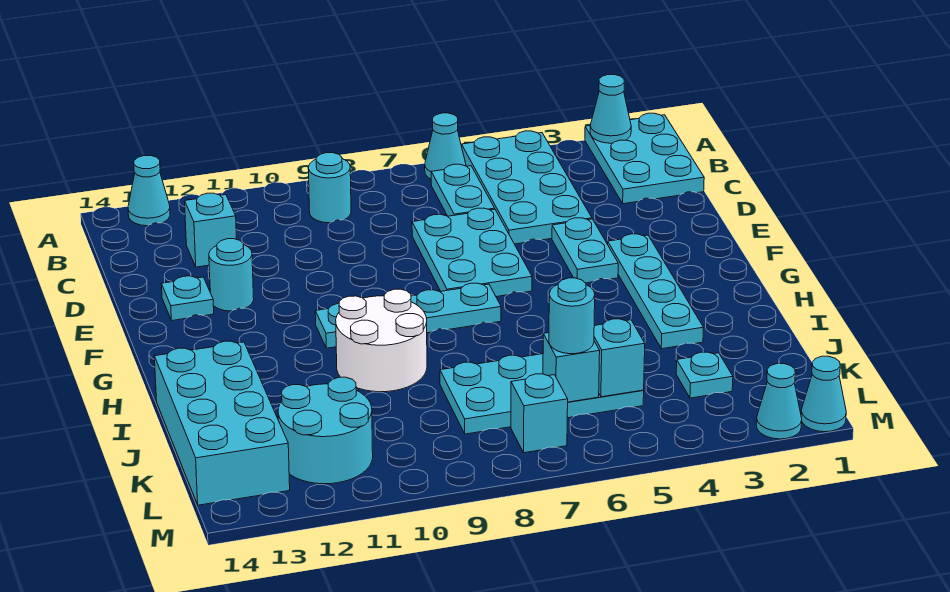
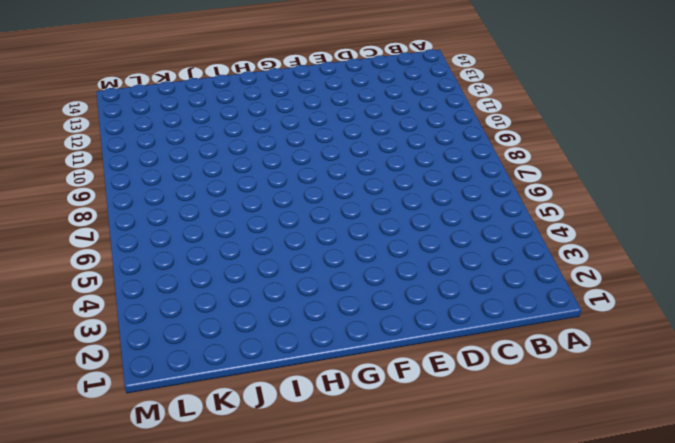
none -> cyan plate A1:C2 level 1
none -> cyan plate A4:D5 level 1
none -> cyan cone A6 level 1

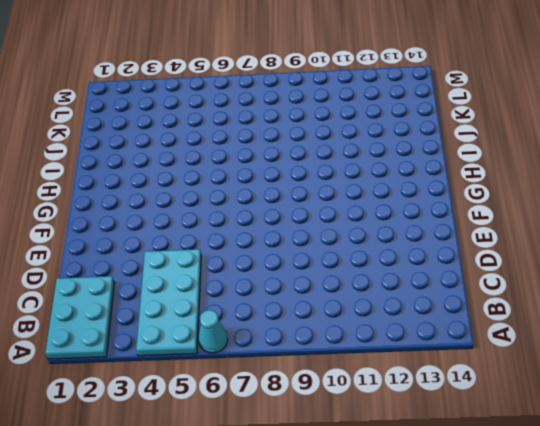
none -> cyan cone A13 level 1
none -> cyan plate B6:C6 level 1
none -> cyan round brick B9 level 1

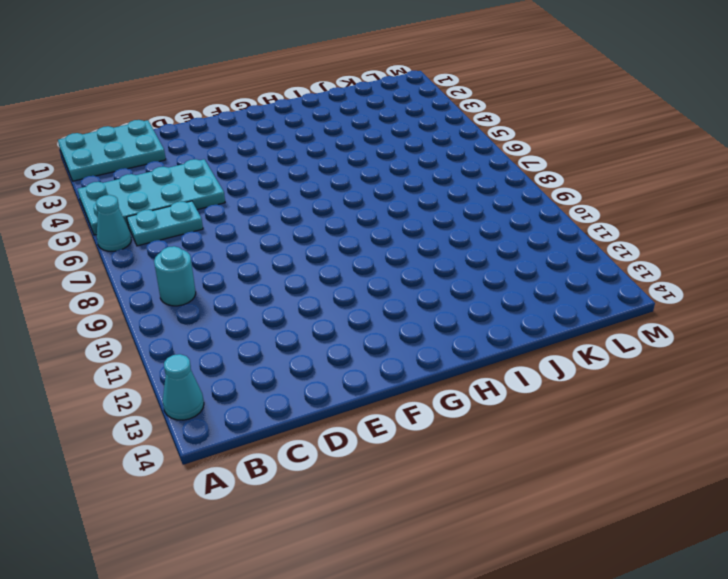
none -> cyan brick C12 level 1
none -> cyan plate D6:F7 level 1
none -> cyan plate E4:F4 level 1

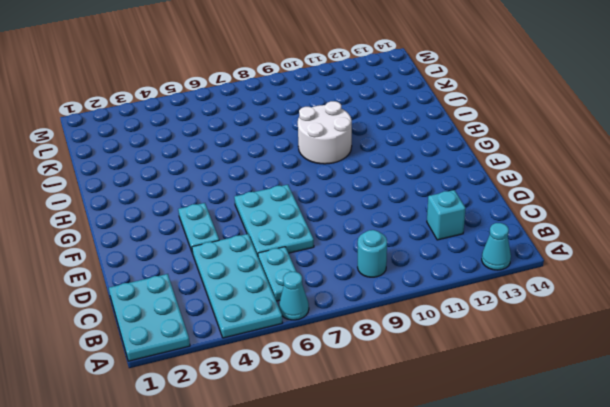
none -> cyan round brick E12 level 1
none -> cyan plate E13 level 1
none -> cyan plate F3:I3 level 1

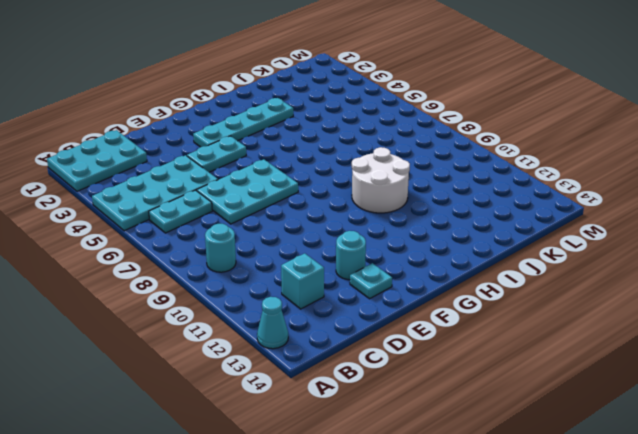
none -> cyan cone A6 level 1
none -> cyan plate G7:G10 level 1
none -> cyan brick I13:L14 level 1

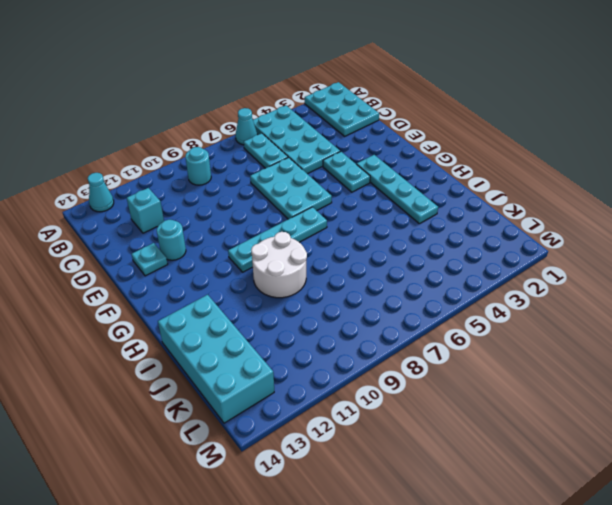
none -> cyan plate J5:K8 level 1
none -> cyan plate K3 level 1
none -> cyan round brick K11:L12 level 1

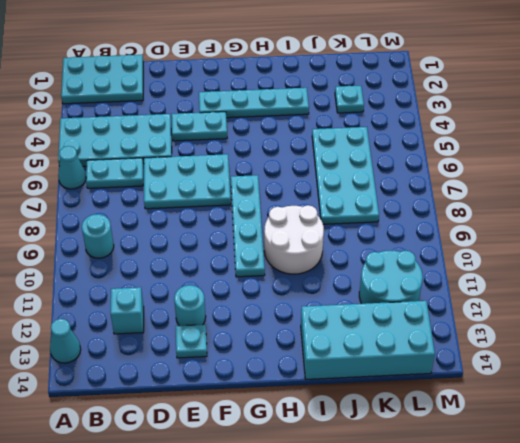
none -> cyan brick L7 level 1
none -> cyan cone M1 level 1
none -> cyan cone M2 level 1

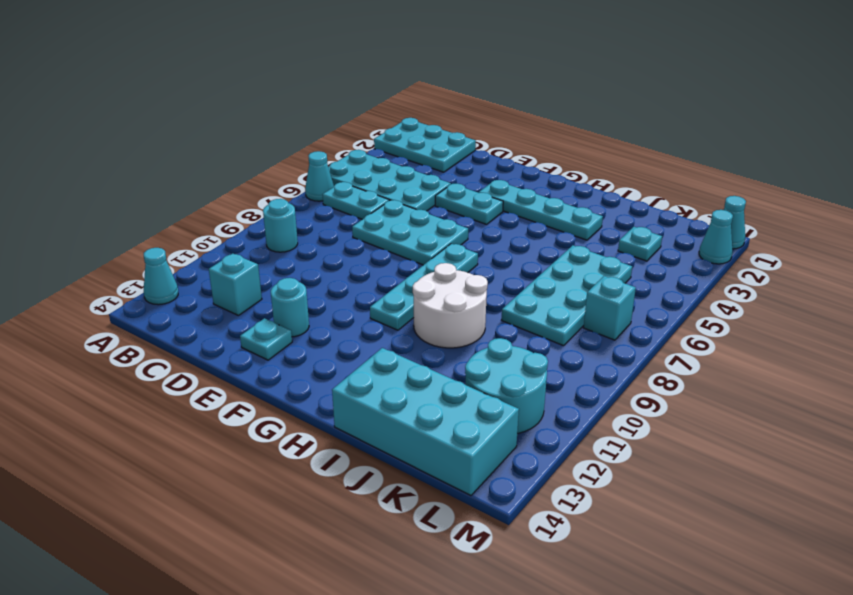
none -> cyan cone A2 level 2
none -> cyan brick K5 level 2
none -> cyan brick K6 level 2

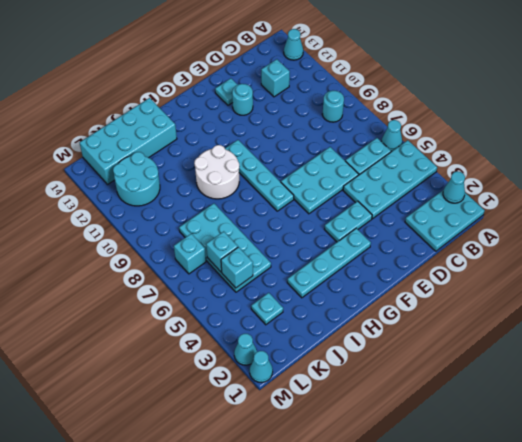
none -> cyan round brick K6 level 3

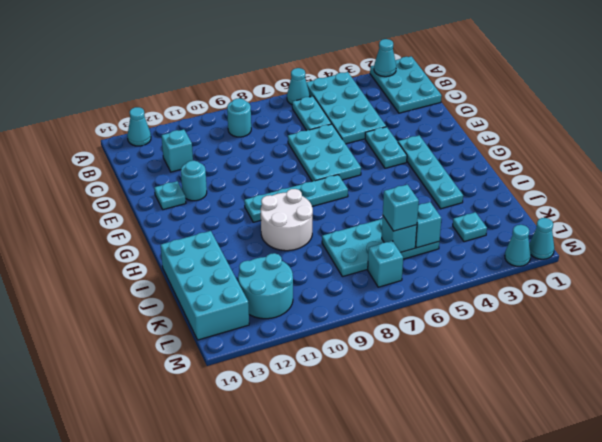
cyan brick K6 level 3 -> cyan round brick K6 level 3

